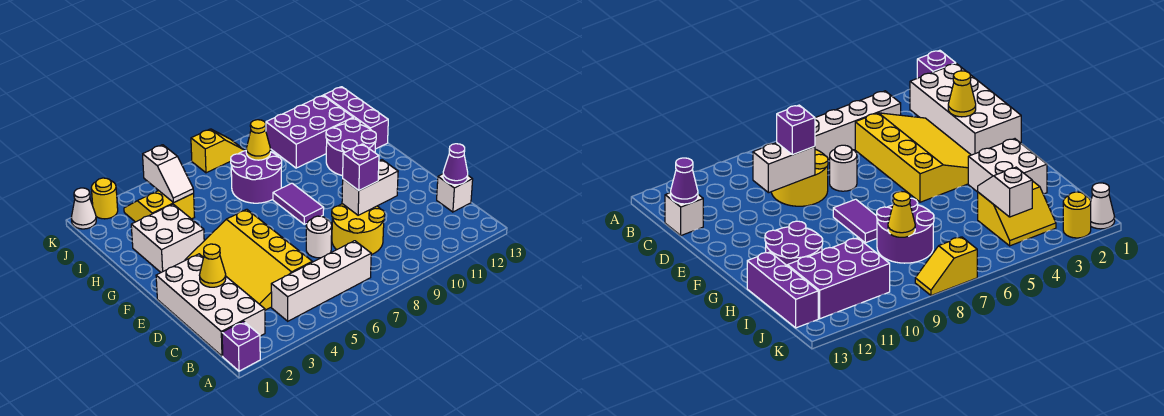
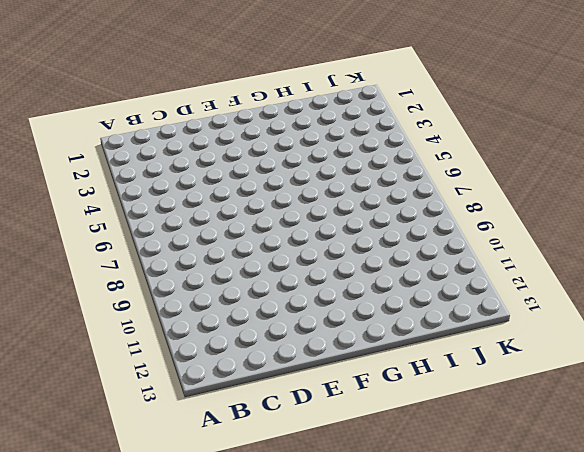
none -> purple brick A1 level 1
none -> white brick B1:E2 level 1
none -> white brick B4:B7 level 1

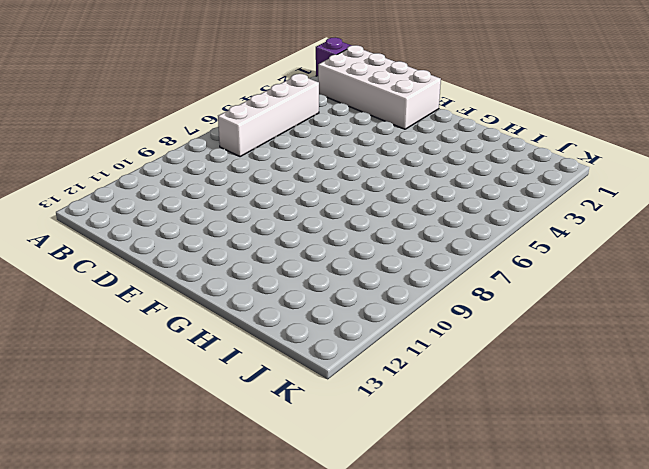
none -> yellow slope C3:F5 level 1 top 5
none -> yellow round brick C8:D9 level 1
none -> white brick C13 level 1

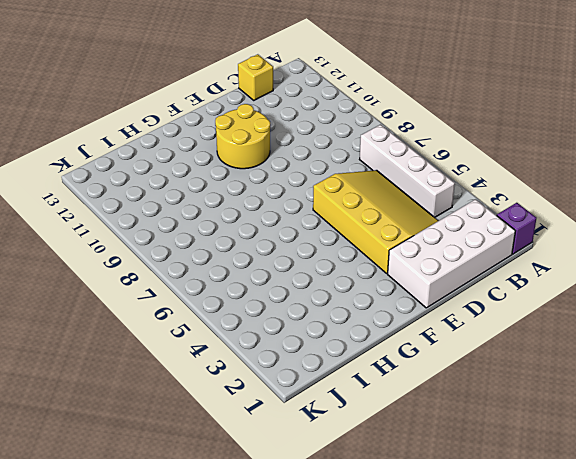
yellow slope C3:E6 level 1 top E -> yellow slope C3:F5 level 1 top 5
yellow brick C13 level 1 -> white brick C13 level 1
yellow round brick E10:F11 level 1 -> yellow round brick C8:D9 level 1
none -> white round brick D7 level 1
none -> purple tile F8:G8 level 1
none -> white brick G2:H3 level 1

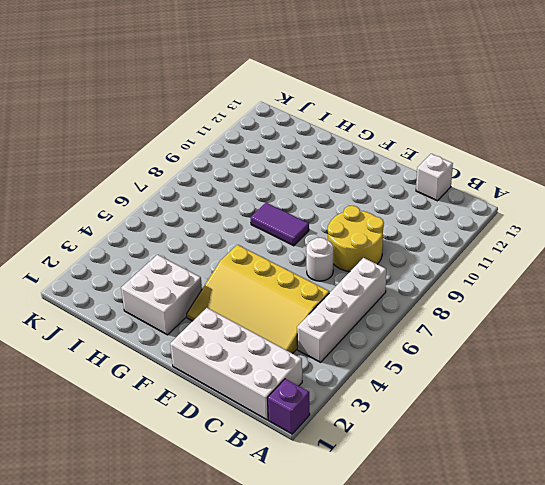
none -> purple round brick G11:H12 level 1
none -> purple round brick H7:I8 level 1
none -> purple brick H13:J13 level 1

